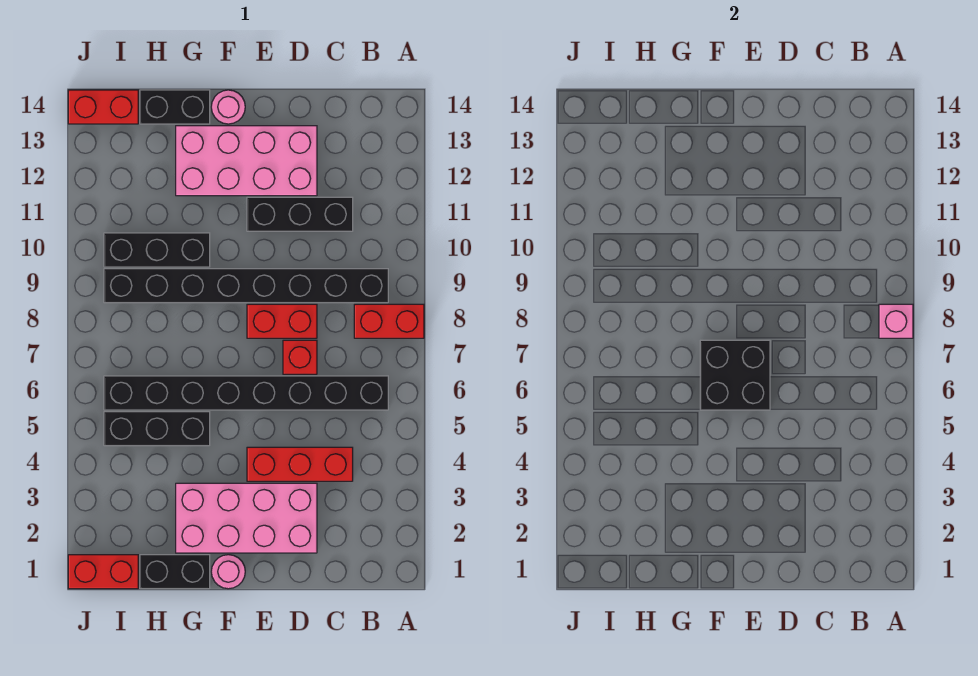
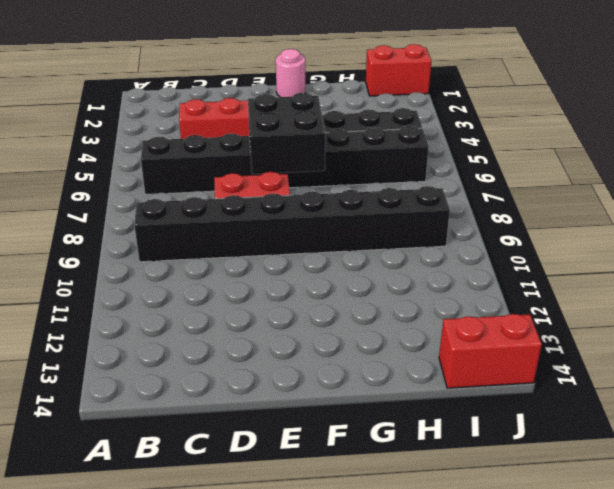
none -> red brick A8:B8 level 1
none -> black brick C11:E11 level 1
none -> pink brick D2:G3 level 1

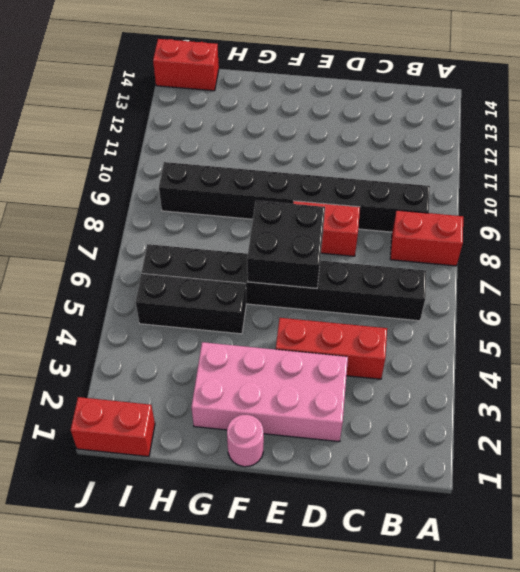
none -> black brick C11:E11 level 1
none -> red brick D7 level 1
none -> pink brick D12:G13 level 1

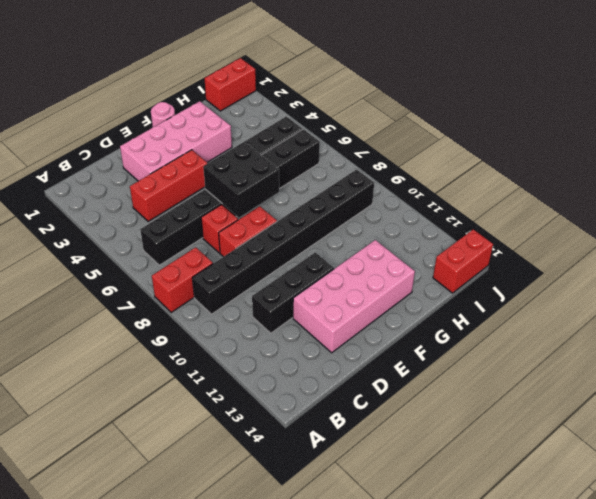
none -> pink round brick F14 level 1
none -> black brick G1:H1 level 1
none -> black brick G10:I10 level 1

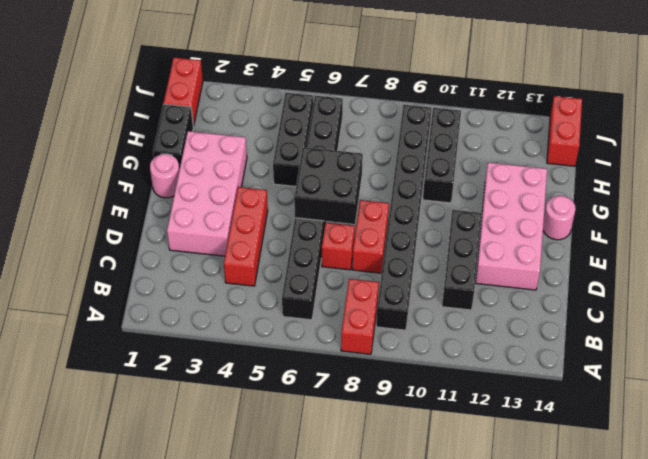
none -> black brick G14:H14 level 1
none -> pink brick A8 level 2

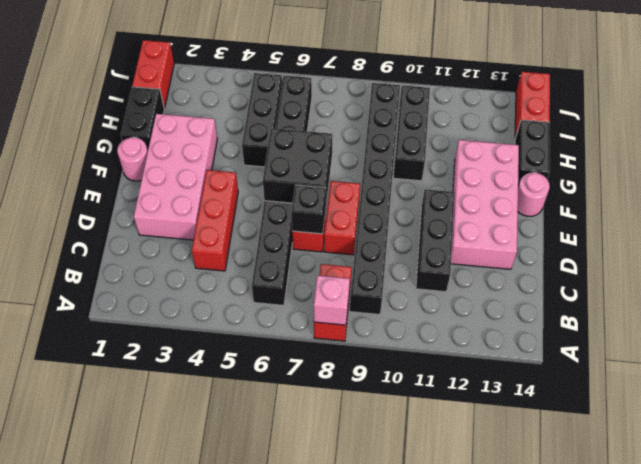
black brick D7 level 2 -> none

